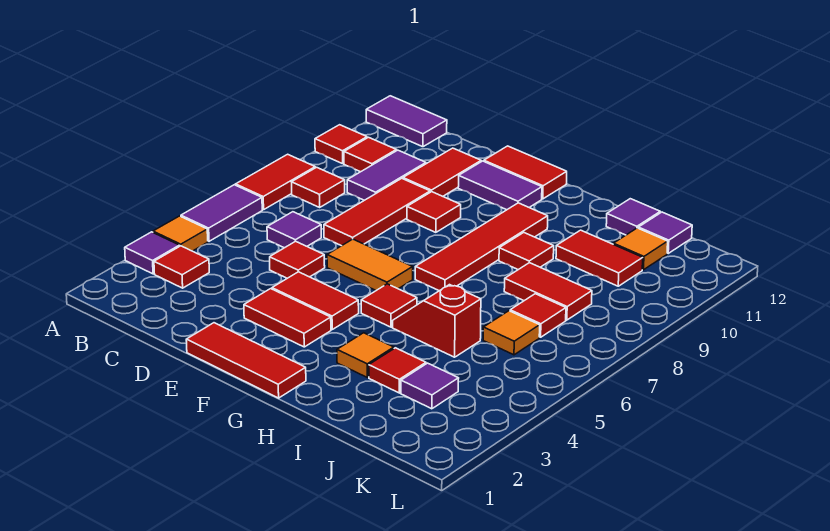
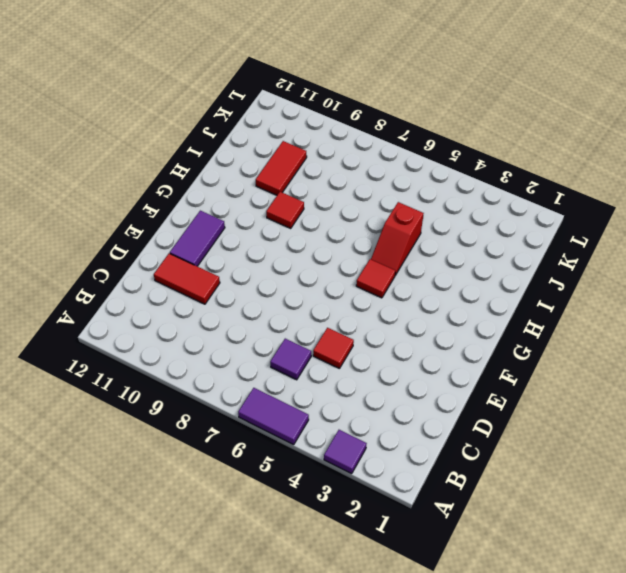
none -> orange tile A4 level 1
none -> red tile A7:A8 level 1
none -> red tile A10 level 1
none -> purple tile A12:B12 level 1

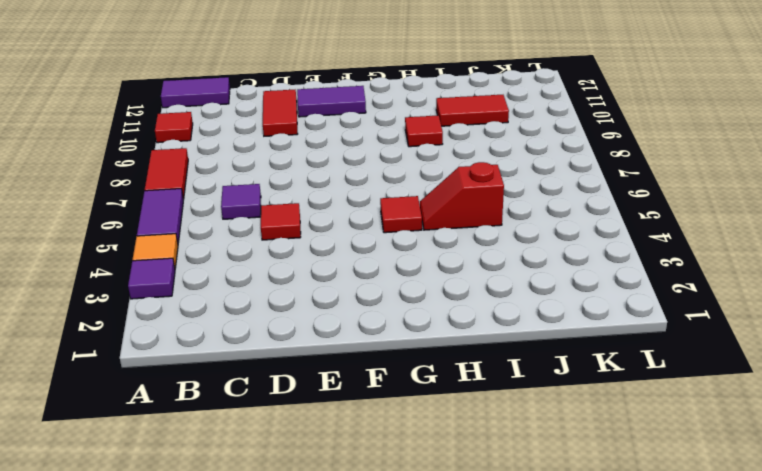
none -> red tile B3 level 1
none -> red tile B8 level 1
none -> red tile B10 level 1
none -> purple tile C9:C10 level 1

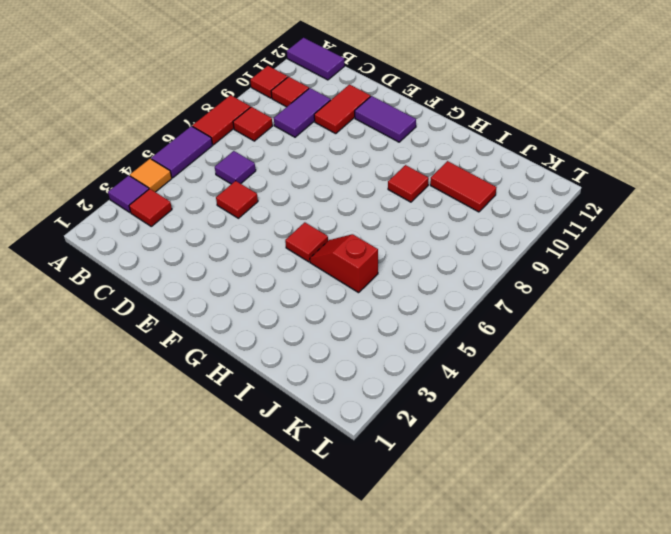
none -> red tile D7:D9 level 1
none -> red tile E1:G1 level 1
none -> red tile E3:F3 level 1
none -> red tile E4:F4 level 1

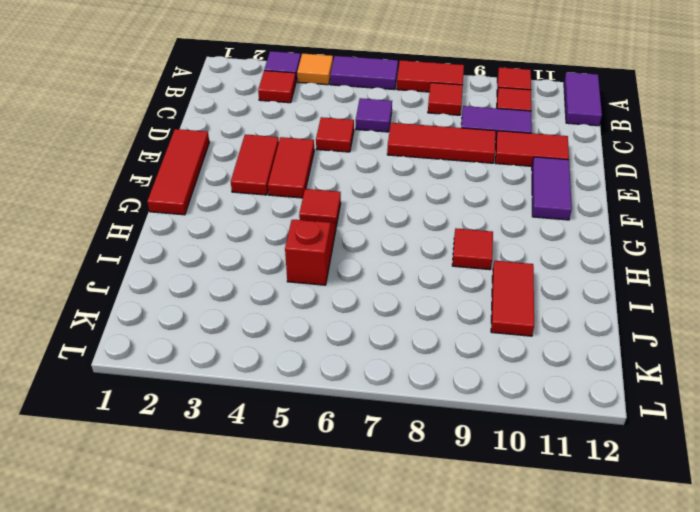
none -> orange tile E6:F6 level 1
none -> red tile E9 level 1
none -> red tile E12:F12 level 1
none -> red tile G7:G10 level 1

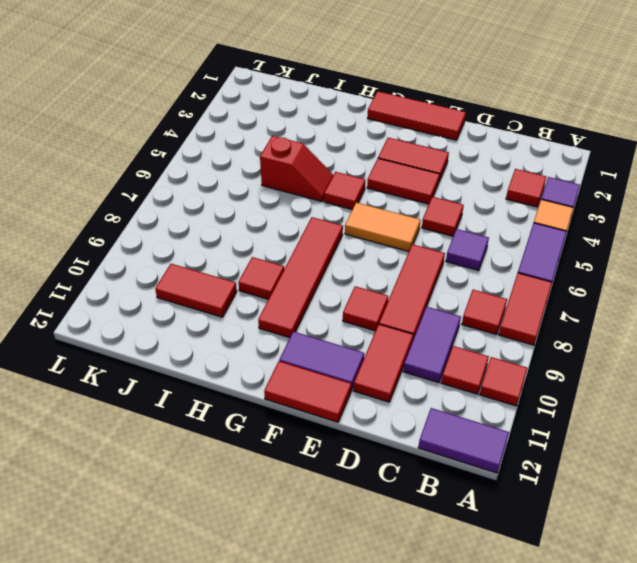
none -> orange tile H3 level 1
none -> red tile I3 level 1
none -> red tile I8:J8 level 1
none -> purple tile I12 level 1

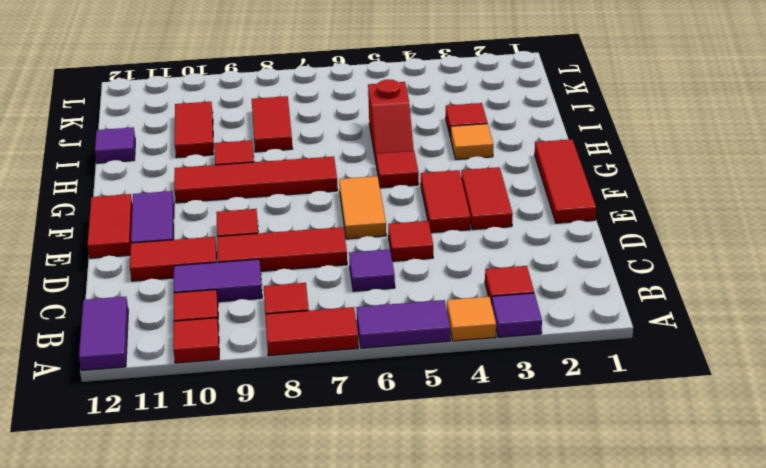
none -> purple tile J3 level 1
none -> orange tile J6 level 1
none -> red tile J7 level 1
none -> orange tile J11 level 1

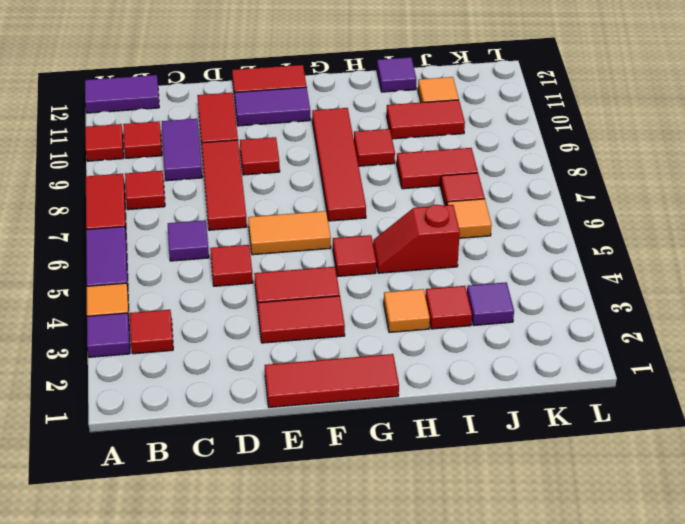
none -> purple tile J12 level 1

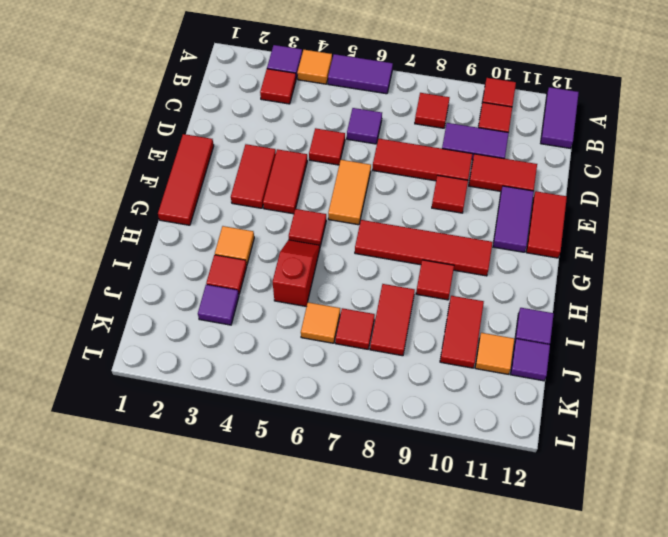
none -> red tile A7:A8 level 1

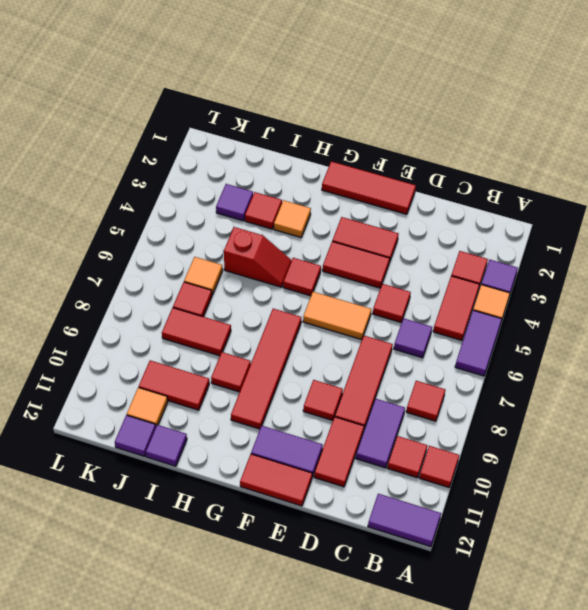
red tile B4:B5 level 1 -> red tile A7:A8 level 1

